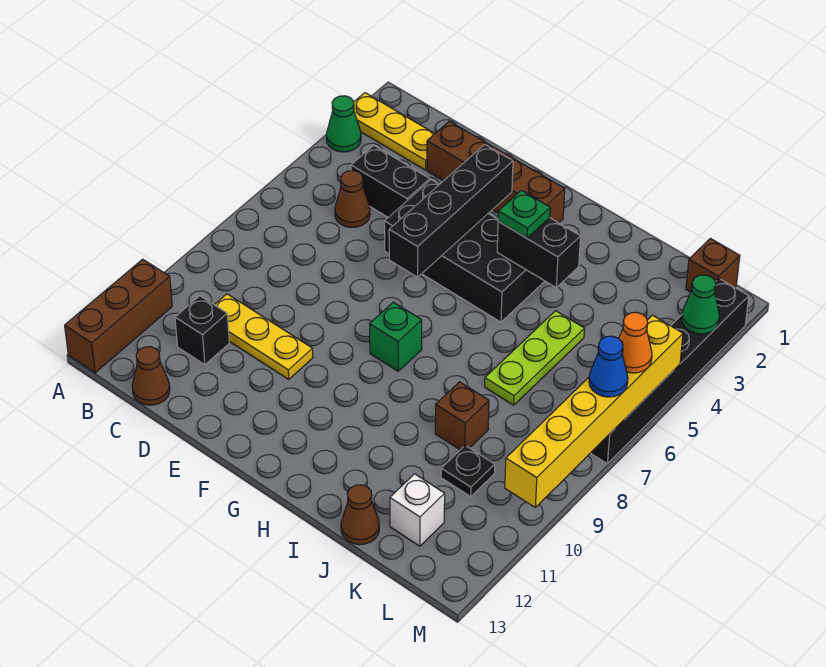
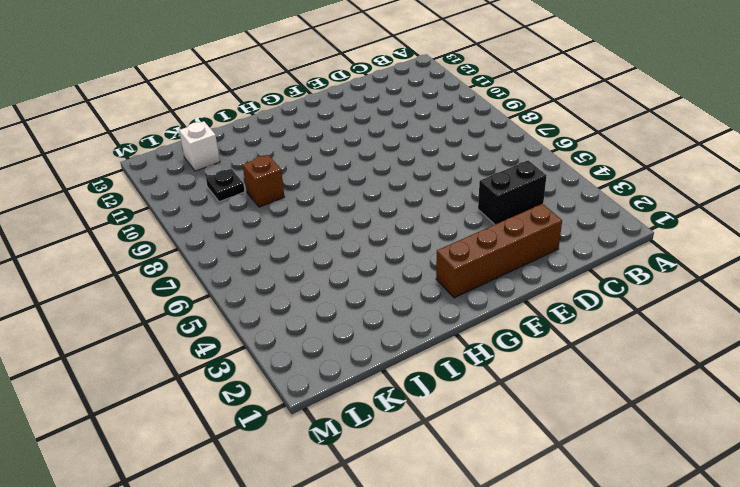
none -> yellow plate A2:C2 level 1
none -> green cone A3 level 1
none -> brown brick A11:A13 level 1

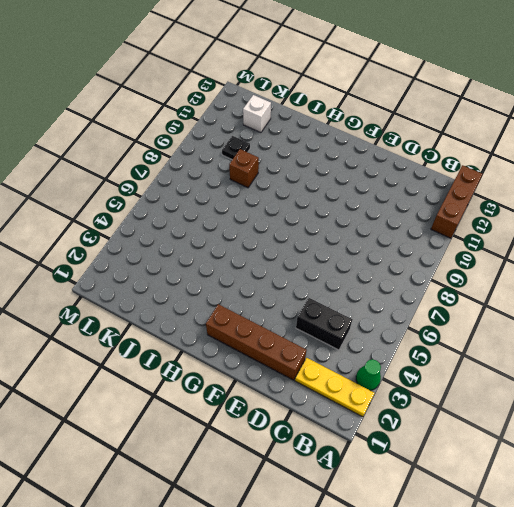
none -> brown cone C5 level 1
none -> yellow plate C10:E10 level 1
none -> black brick C11 level 1

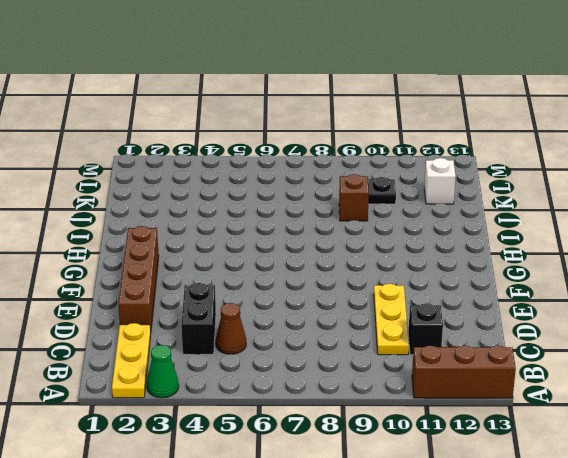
none -> brown cone C13 level 1
none -> black brick E4:H5 level 1
none -> green brick G8 level 1

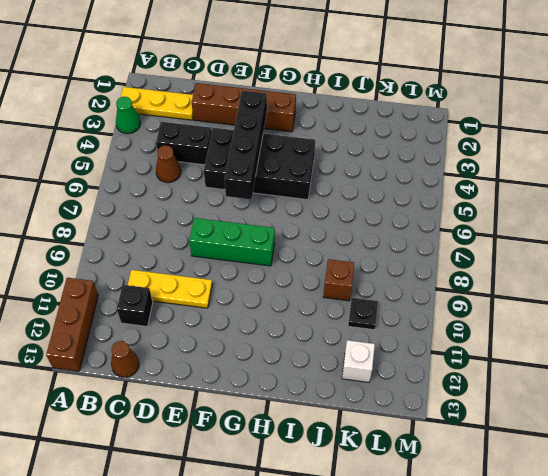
green brick E8:G8 level 1 -> green brick G8 level 1
none -> lime plate J5:J7 level 1
none -> brown cone J13 level 1
none -> brown brick L1 level 1

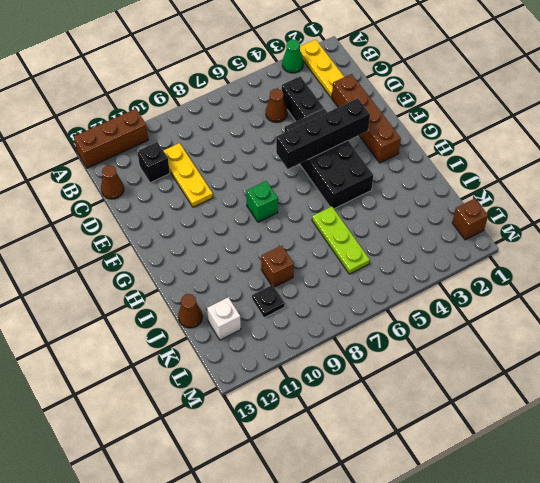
lime plate I6:K6 level 1 -> lime plate J5:J7 level 1
none -> black brick M2:M7 level 1
none -> black brick H4:I4 level 2
none -> green cone M3 level 2

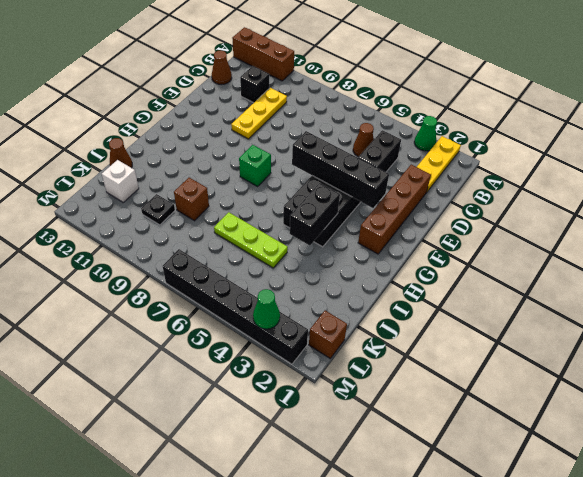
none -> yellow brick M5:M10 level 2
none -> green plate H4 level 3
none -> orange cone M6 level 3

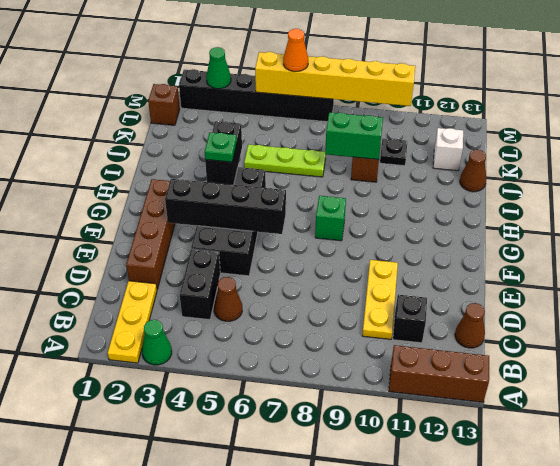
green brick J8:J9 level 2 -> none
none -> blue cone M7 level 3

